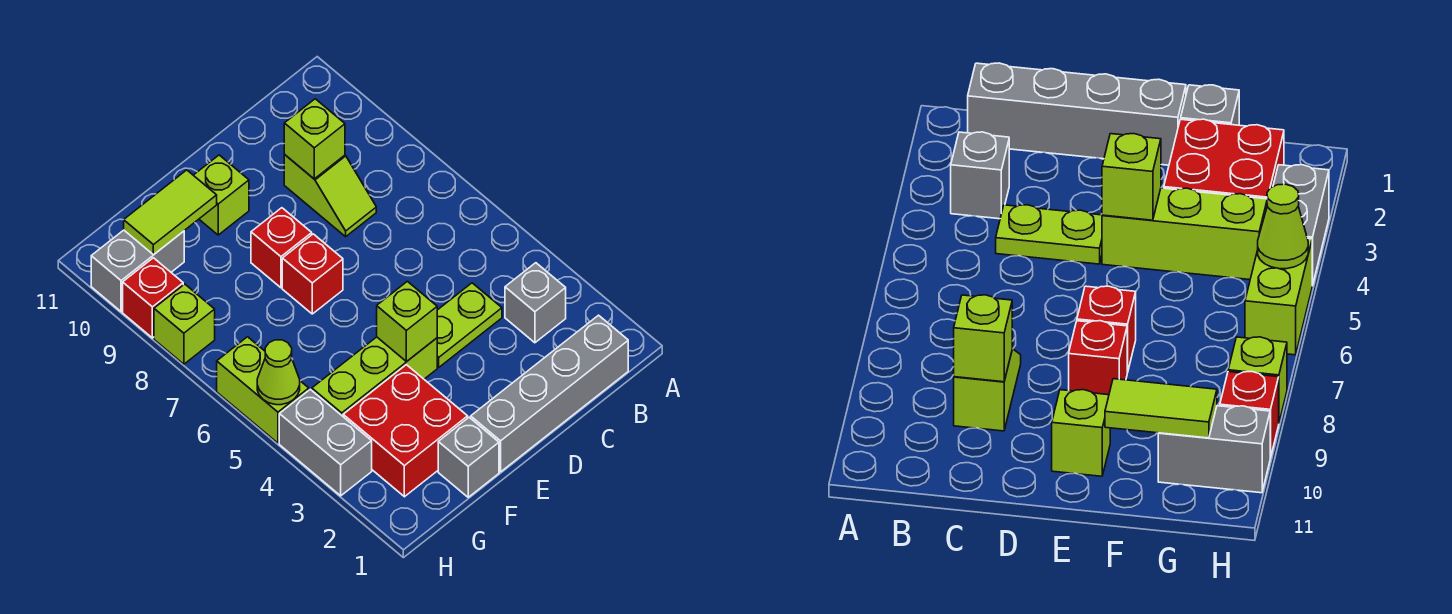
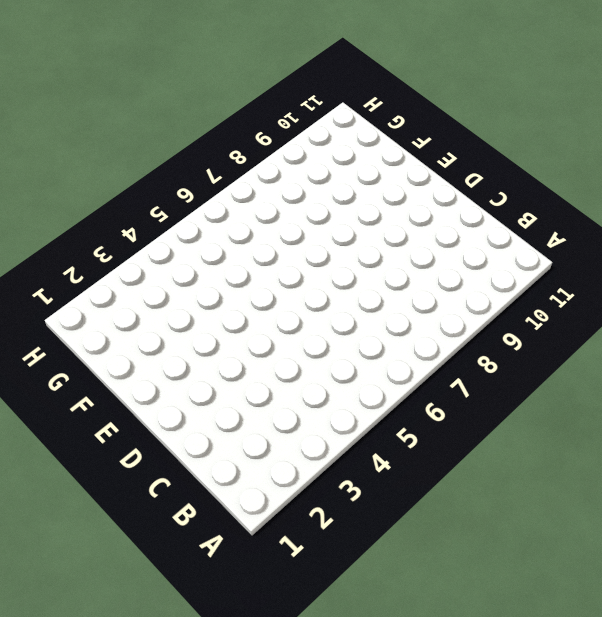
none -> grey brick B1:E1 level 1
none -> grey brick B3 level 1
none -> lime plate C4:D4 level 1

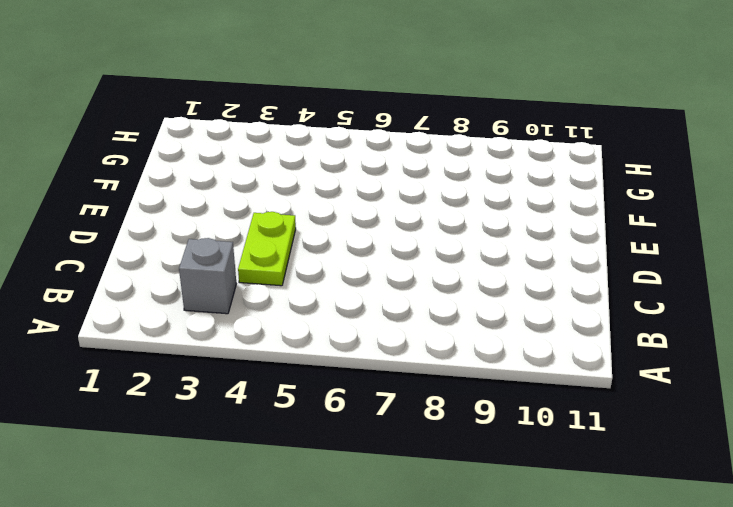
none -> grey brick B1:E1 level 1
none -> lime slope C8:C9 level 1 top 9
none -> lime brick E4:G4 level 1

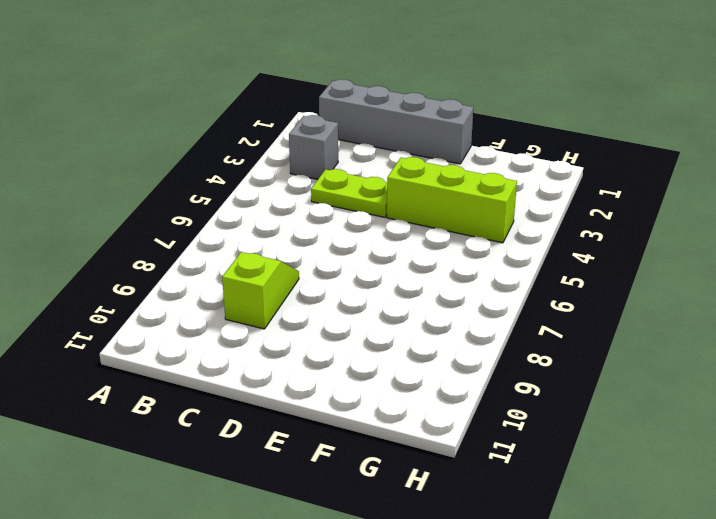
none -> red brick E7 level 1
none -> red brick E8 level 1
none -> lime brick E10 level 1

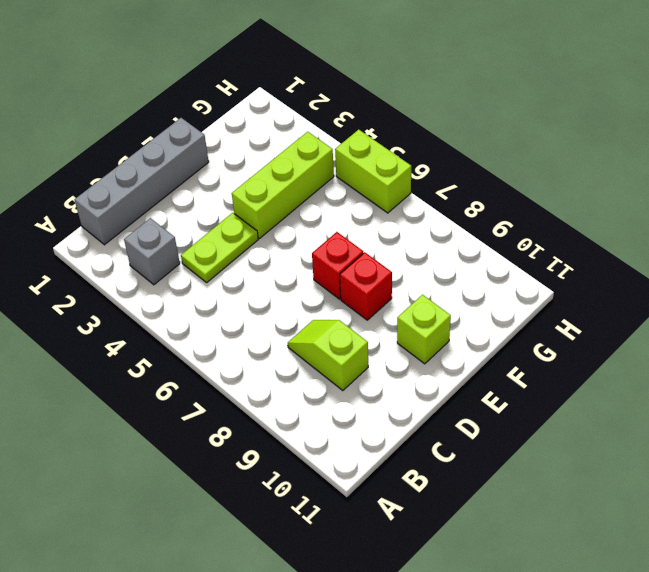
none -> grey brick F1 level 1
none -> red brick F2:G3 level 1
none -> grey brick G10:H10 level 1

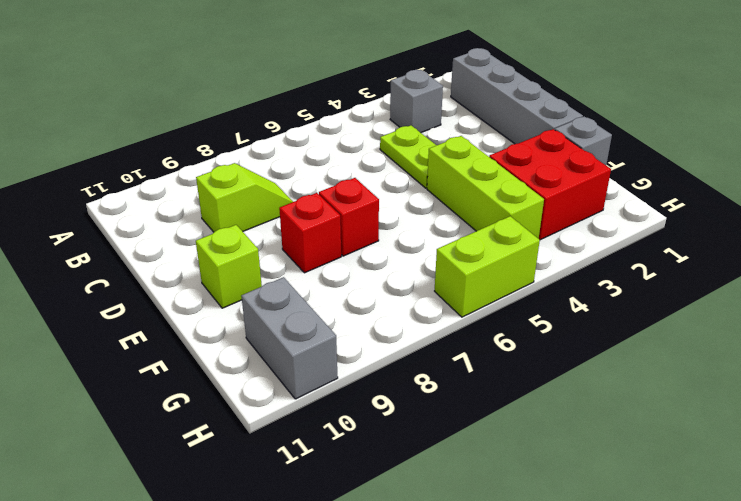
none -> grey brick H3:H4 level 1
none -> lime brick H8 level 1
none -> red brick H9 level 1

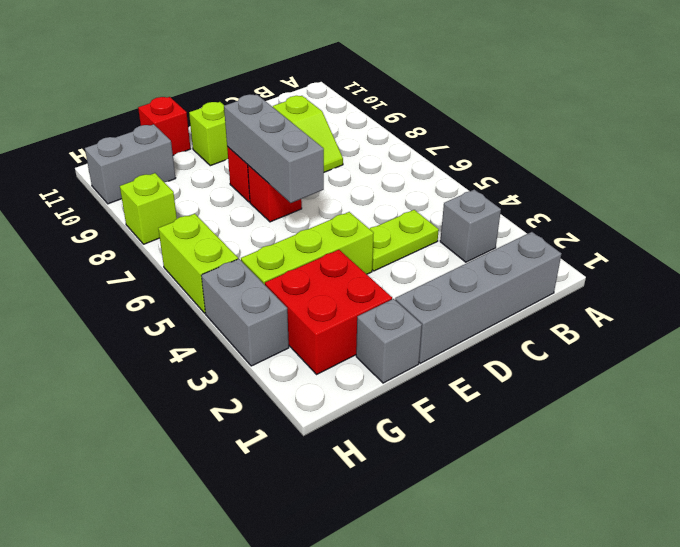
grey brick E6:E8 level 2 -> none
red brick F11 level 1 -> red brick H9 level 1
none -> lime brick C9 level 2
none -> lime brick E4 level 2
none -> lime tile F10:G10 level 2

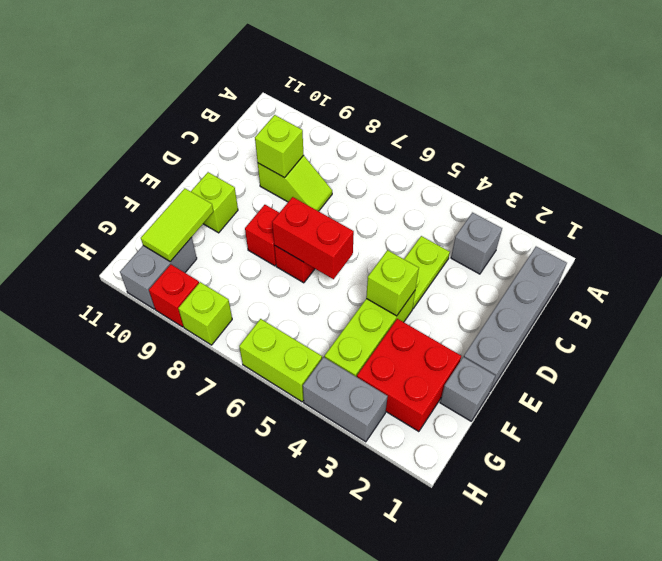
red brick E6:E7 level 2 -> none
none -> lime cone H5 level 2

